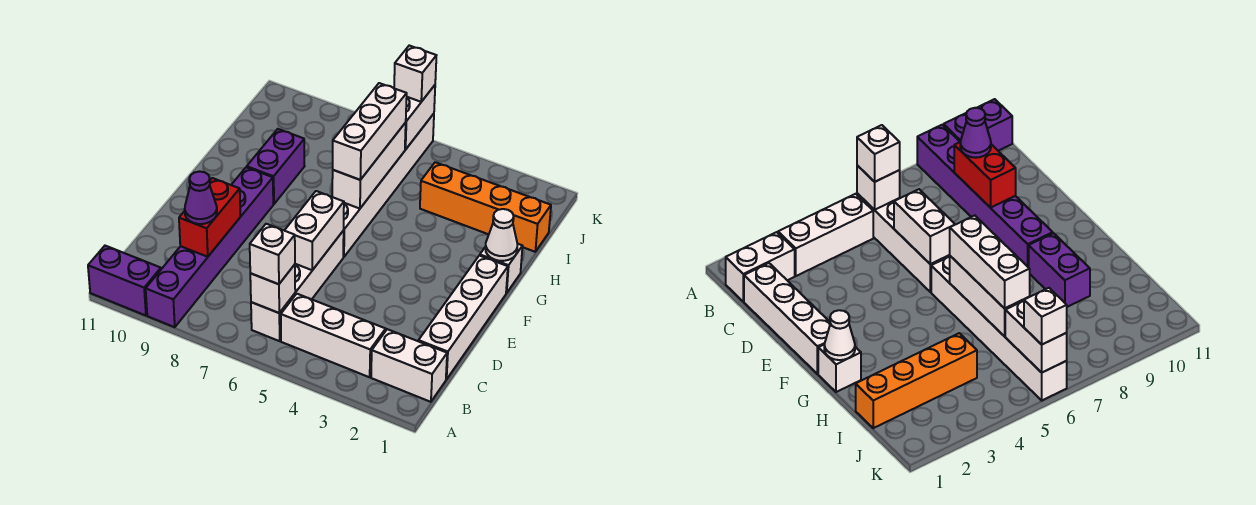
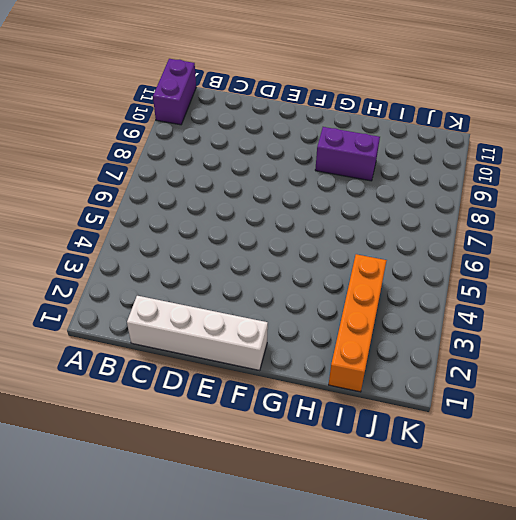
none -> purple brick A9:F9 level 1
none -> white brick B1:B2 level 1
none -> white brick B3:B5 level 1

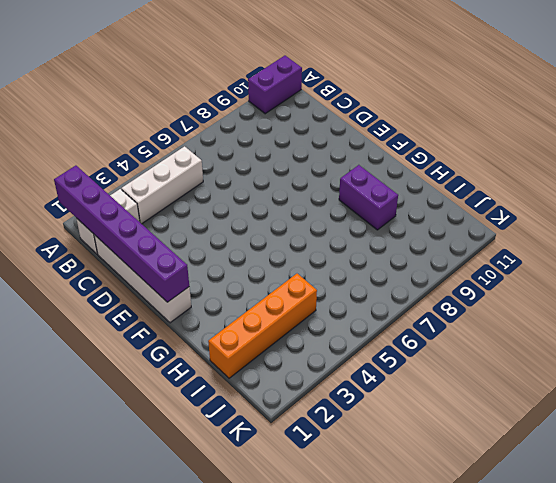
purple brick A1:F1 level 2 -> purple brick A9:F9 level 1
none -> white brick B6:E6 level 1
none -> white brick F6:K6 level 1
none -> white brick G1 level 1

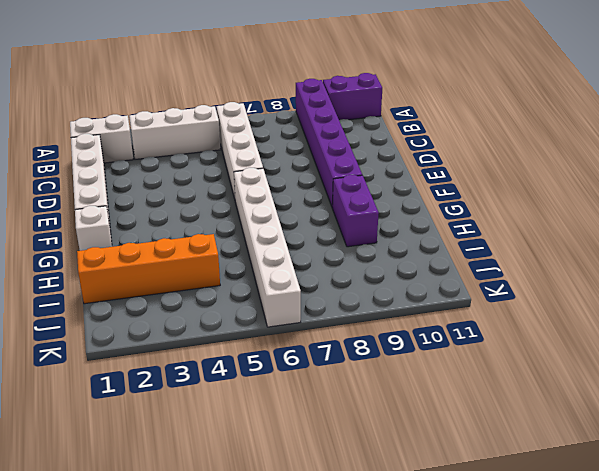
none -> white brick B6 level 2
none -> red brick C9:D9 level 2
none -> white brick D6:E6 level 2

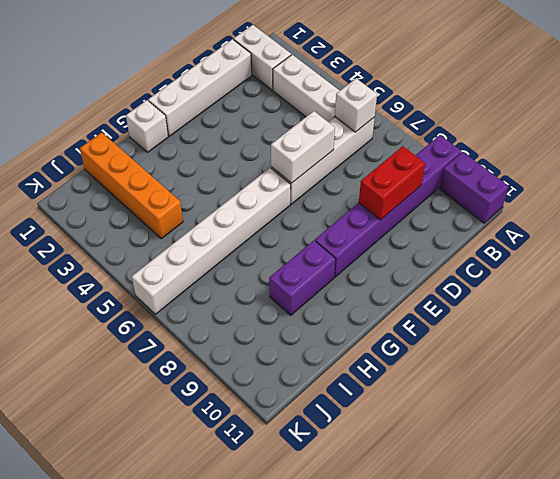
none -> white cone G1 level 2
none -> white brick G6:I6 level 2
none -> white brick J6:K6 level 2

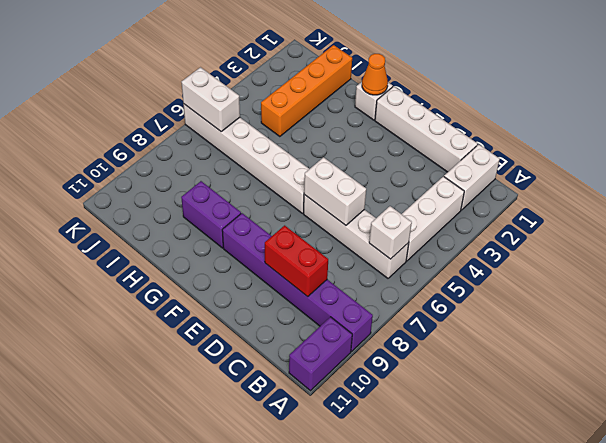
orange cone G1 level 2 -> white cone G1 level 2
none -> white brick G6:I6 level 2
none -> white brick B6 level 3
none -> purple cone C9 level 3

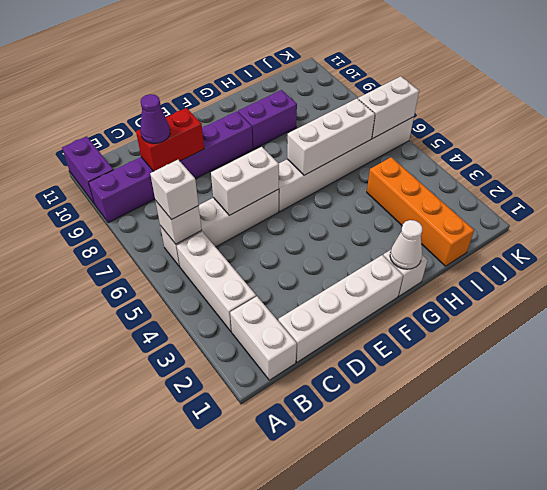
none -> white brick G6:I6 level 3
none -> white brick K6 level 3

